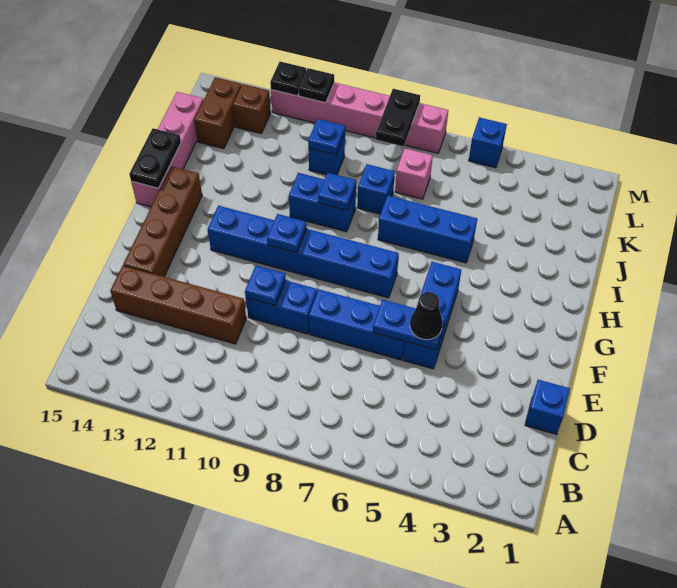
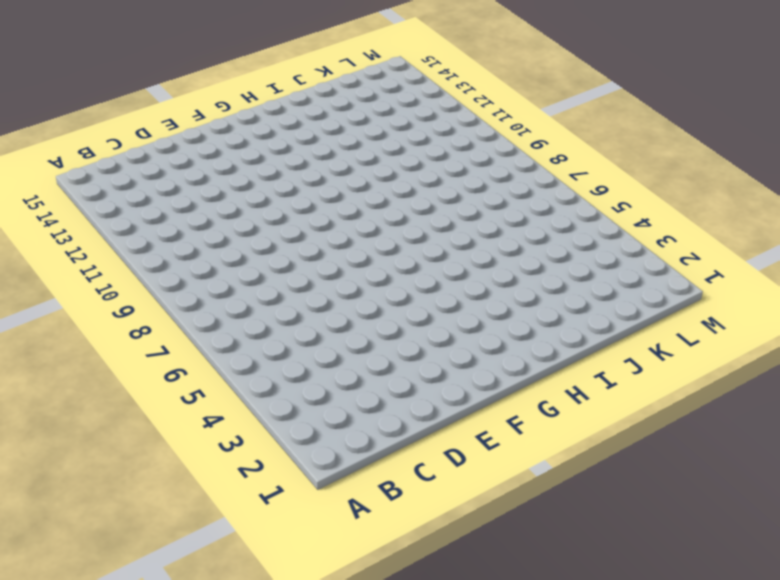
none -> blue brick D1 level 1
none -> brown brick D11:D14 level 1
none -> blue brick E5:G5 level 1

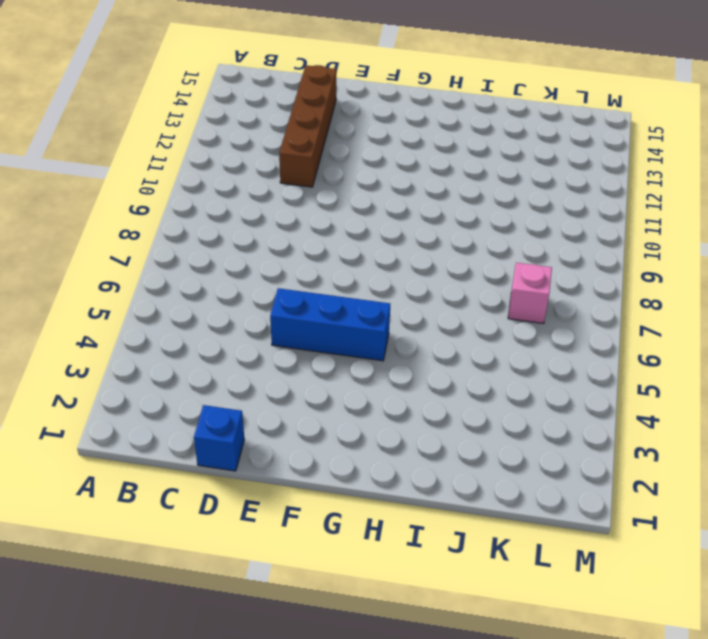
none -> blue brick E6:E8 level 1
none -> blue brick E9:E10 level 1
none -> brown brick E14:H14 level 1

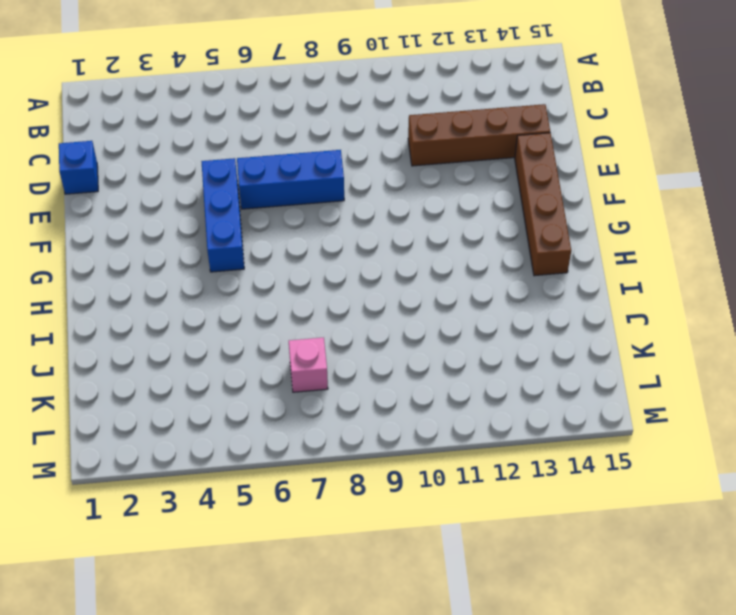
none -> blue brick E9:E10 level 1
none -> blue brick G7:G12 level 1
none -> pink brick H15:K15 level 1

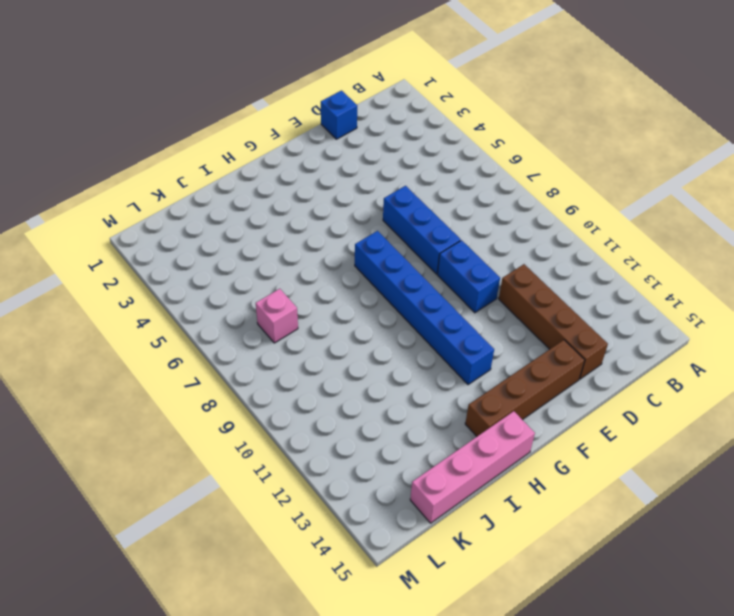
none -> blue brick E5:G5 level 1
none -> blue brick I5:I7 level 1
none -> blue brick I9:I10 level 1

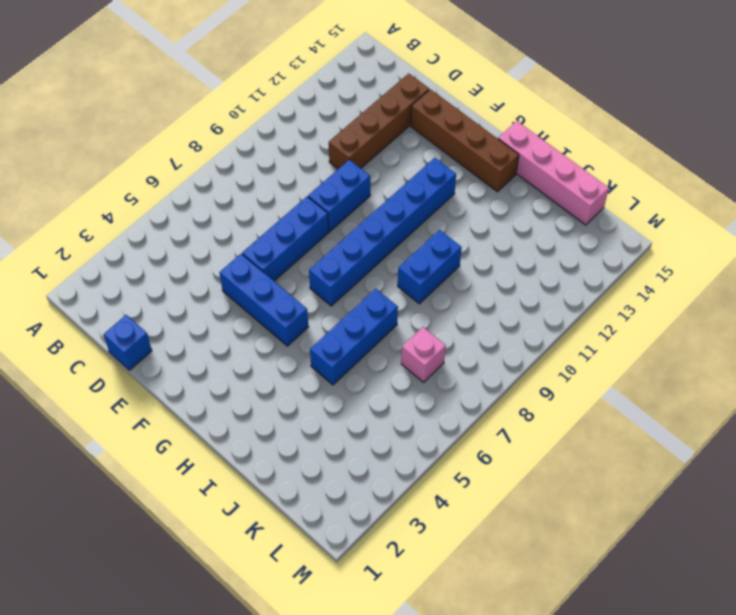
none -> blue brick J8 level 1
none -> blue brick K10 level 1
none -> brown brick K14:L14 level 1

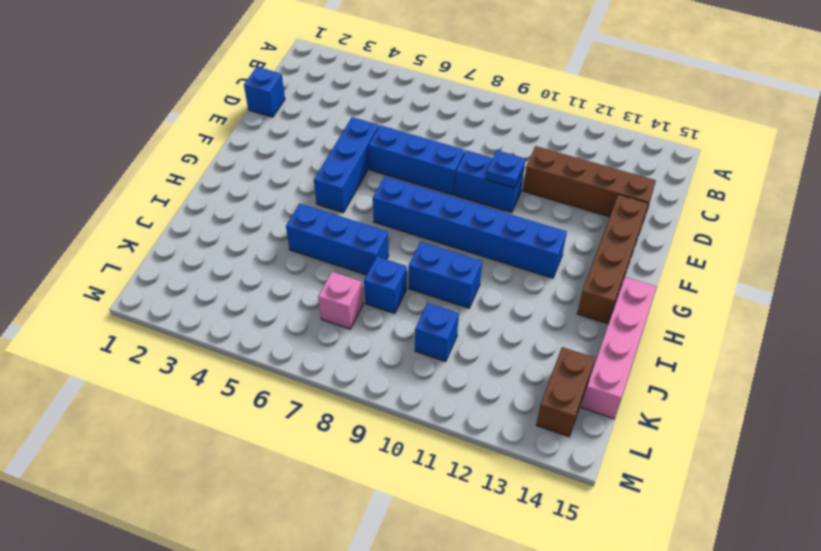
none -> brown brick L13 level 1
none -> blue brick M5 level 1
none -> pink brick M7:M12 level 1

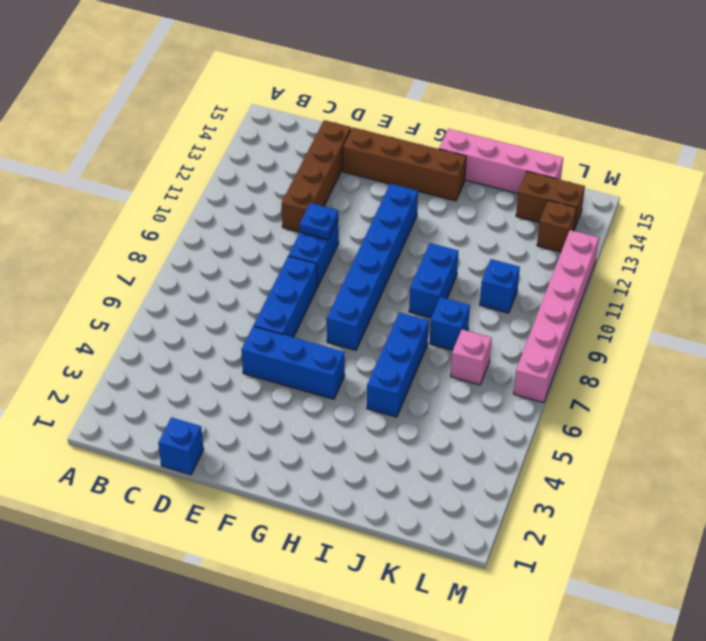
none -> blue brick M5 level 1
none -> blue plate E5:E6 level 2
none -> blue plate G10 level 2

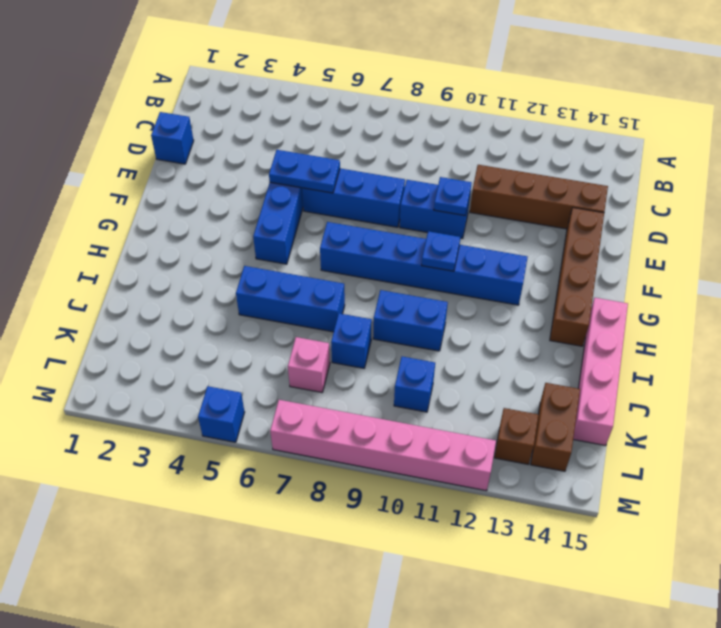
none -> black plate H15:I15 level 2
none -> blue plate I9 level 2
none -> blue plate K10 level 2

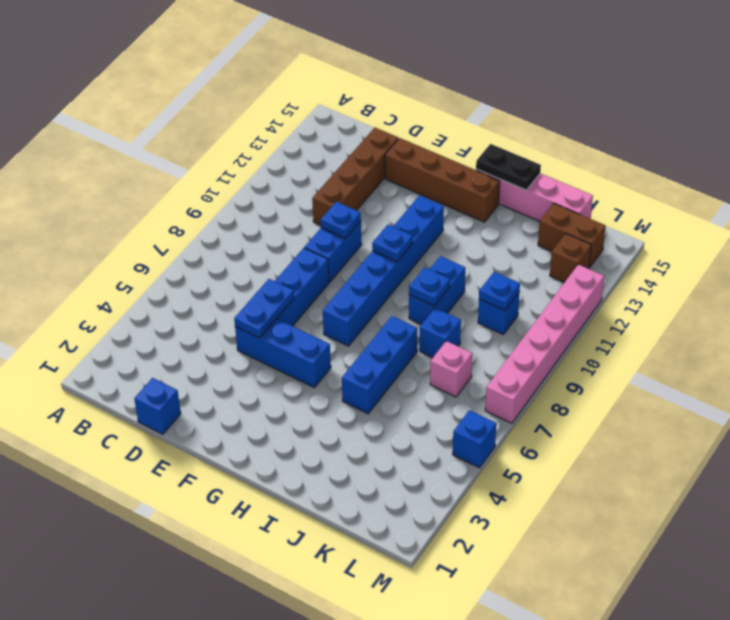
none -> black plate L8:M8 level 2
none -> black plate M11 level 2
none -> black plate M12 level 2

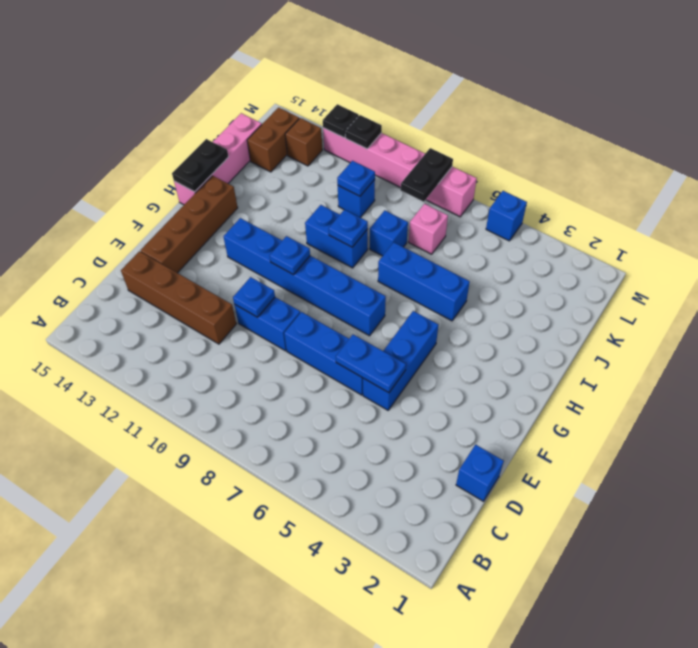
none -> black cone E5 level 3

